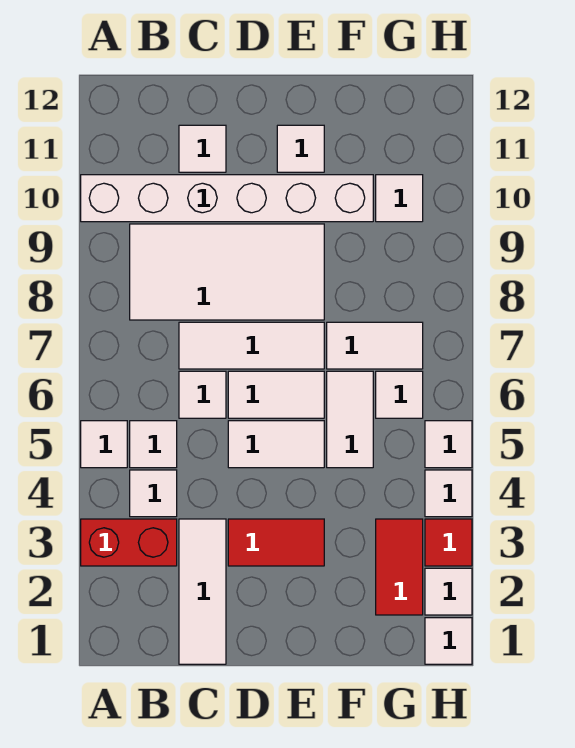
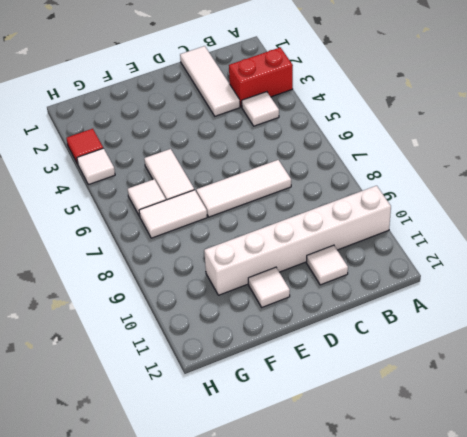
none -> white tile A5 level 1
none -> white tile B5 level 1
none -> white tile B8:E9 level 1

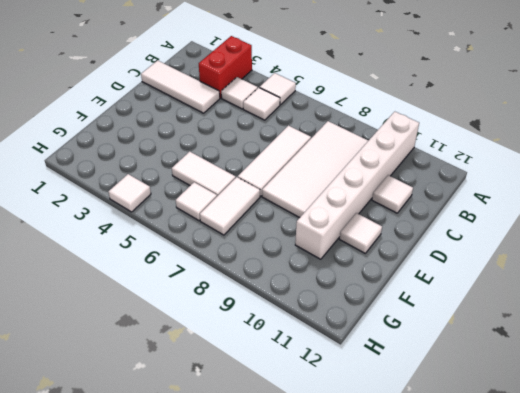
none -> white tile C6 level 1
none -> red tile D3:E3 level 1
none -> white tile D5:E5 level 1

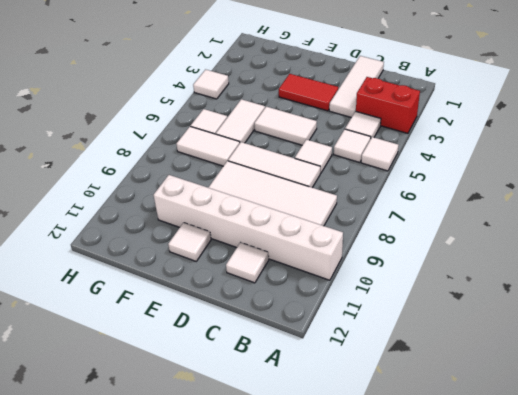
none -> white tile D6:E6 level 1
none -> red tile G2:G3 level 1
none -> white tile G10 level 1

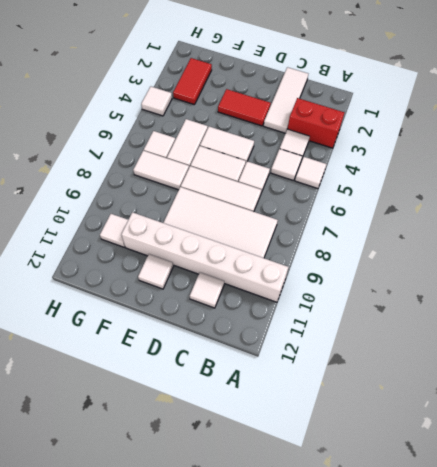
none -> white tile H1 level 1
none -> white tile H2 level 1
none -> red tile H3 level 1

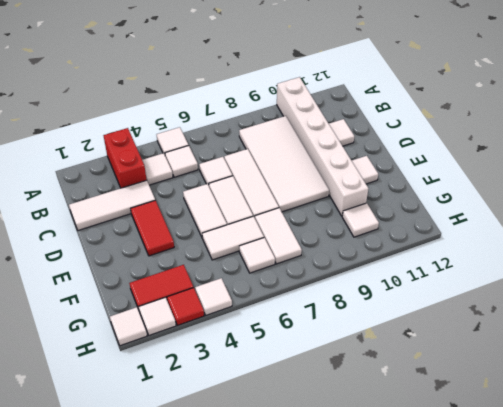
none -> white tile H5 level 1

